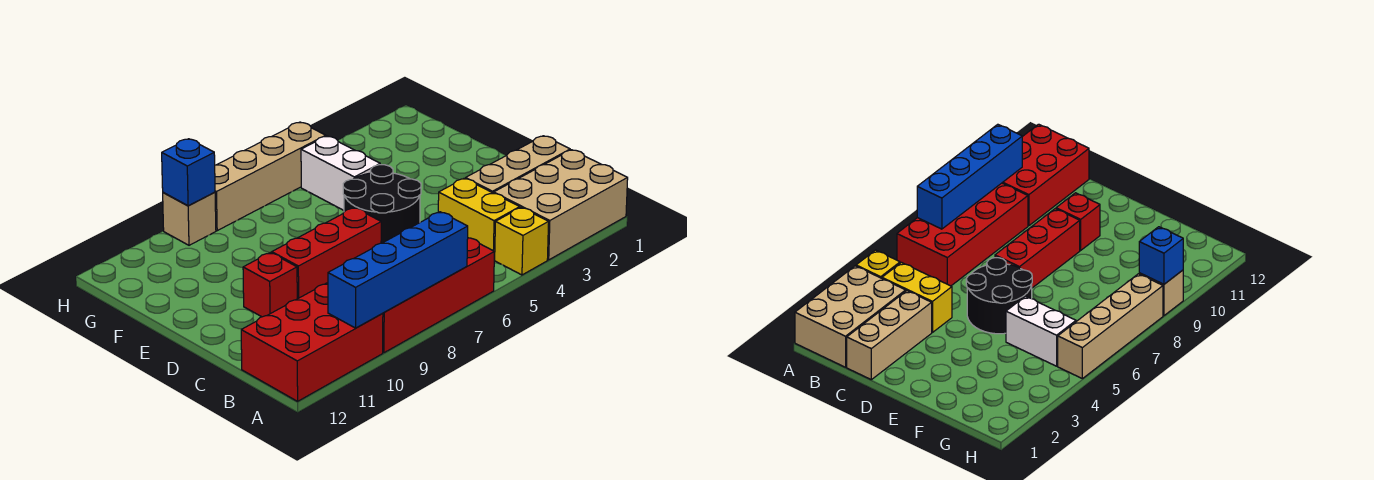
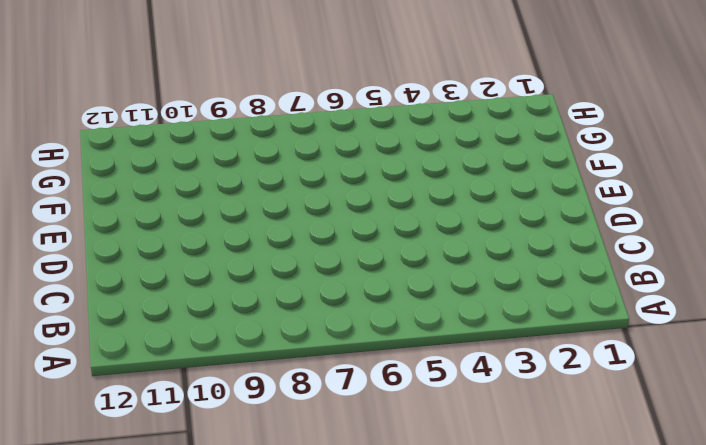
none -> tan brick A1:B3 level 1
none -> yellow brick A4 level 1
none -> red brick A6:B9 level 1

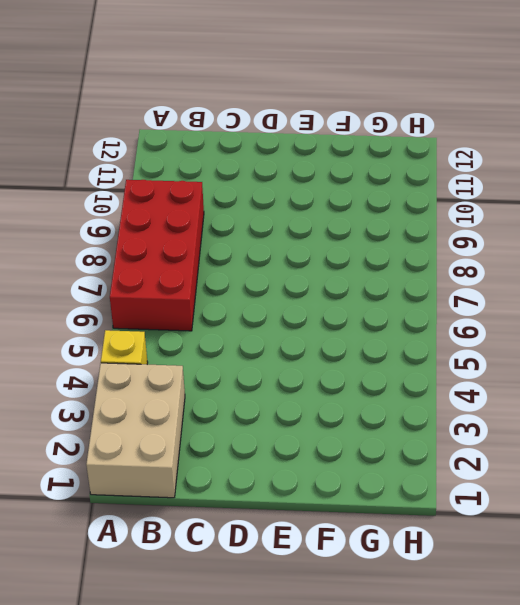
none -> red brick A10:B12 level 1
none -> yellow brick B4:C4 level 1
none -> tan brick C1:C3 level 1

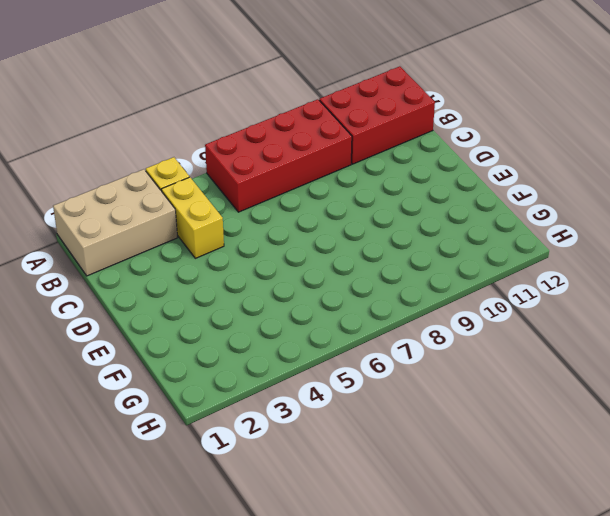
none -> tan brick C1:C3 level 1
none -> black round brick D5:E6 level 1
none -> red brick D7:D9 level 1

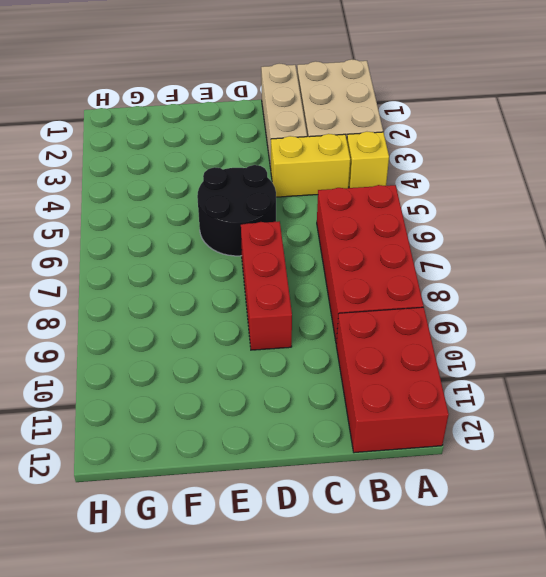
none -> red brick D10 level 1
none -> white brick F5:G5 level 1
none -> tan brick H5:H8 level 1

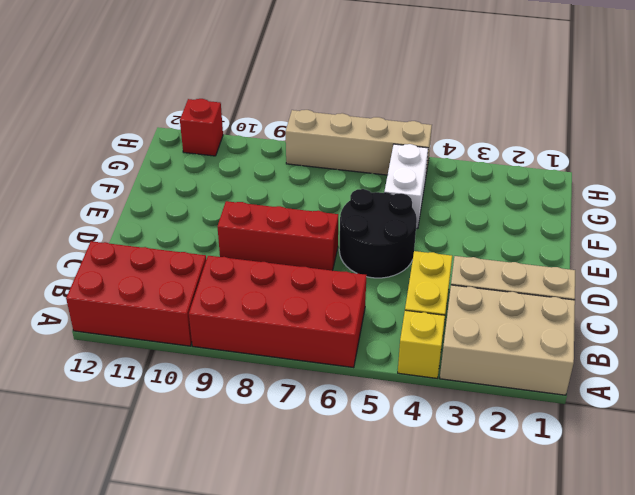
red brick H11 level 1 -> red brick D10 level 1
none -> tan brick H9 level 1
none -> blue brick A7:A10 level 2
none -> blue brick H9 level 2

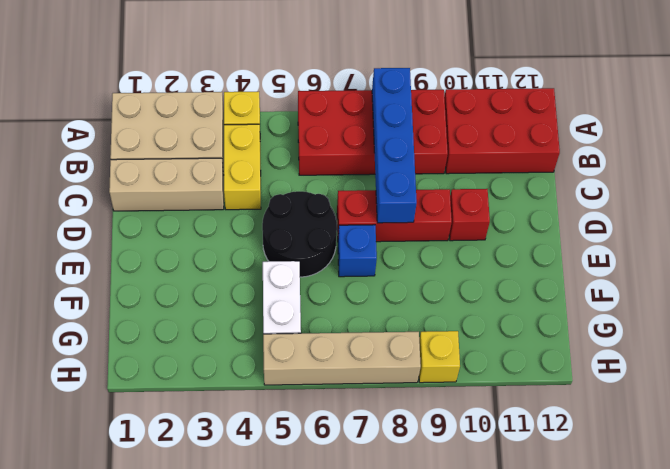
blue brick A8:D8 level 2 -> blue brick A7:A10 level 2
blue brick E7 level 1 -> blue brick H9 level 2
yellow brick H9 level 1 -> tan brick H9 level 1

